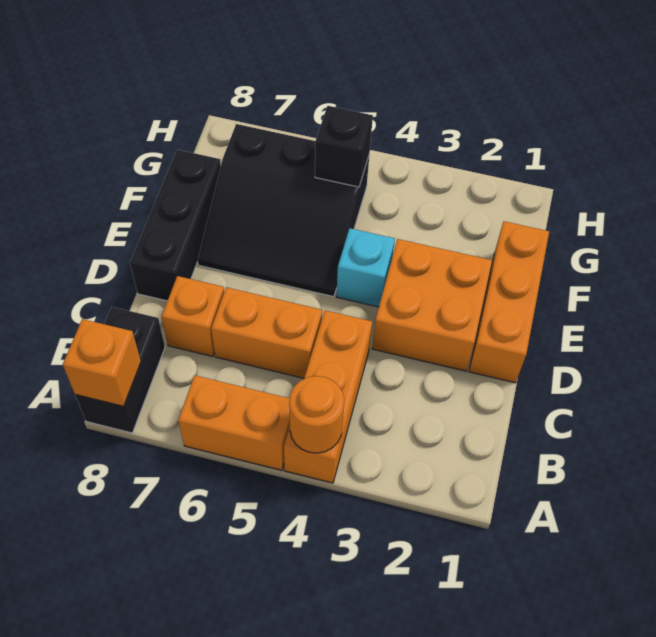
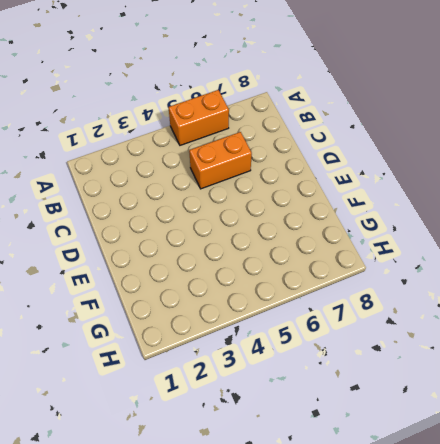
none -> orange brick A4:C4 level 1
none -> black brick A8:B8 level 1
none -> orange brick C7 level 1

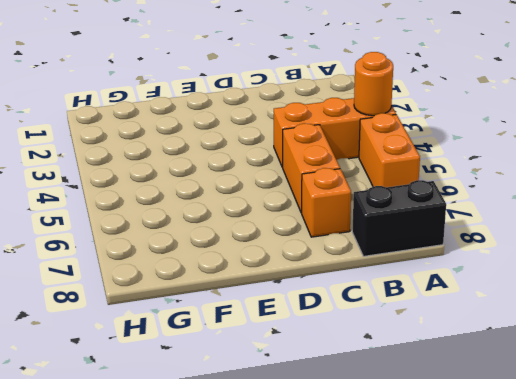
none -> orange brick D1:F1 level 1
none -> orange brick D2:E3 level 1
none -> black brick D8:F8 level 1

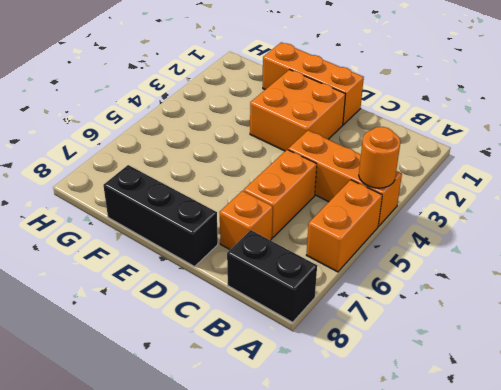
none -> cyan brick E4 level 1
none -> black slope E5:G7 level 1 top G
none -> orange brick A8 level 2

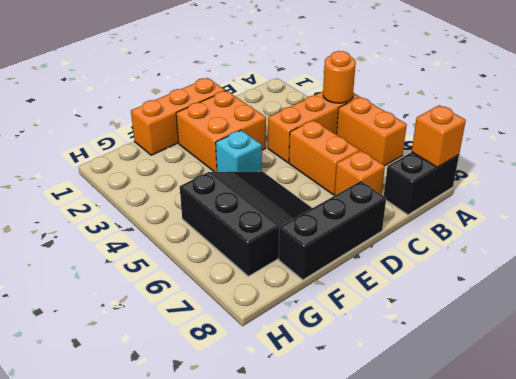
none -> black brick G5 level 2

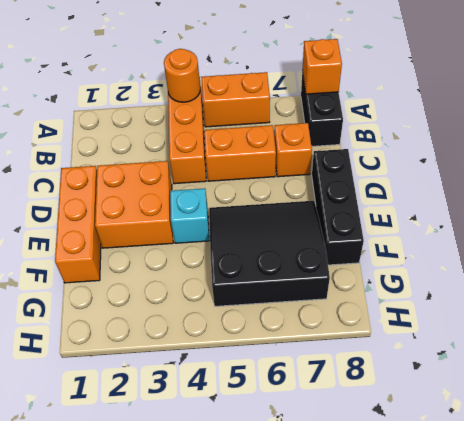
none -> black brick G5 level 2

